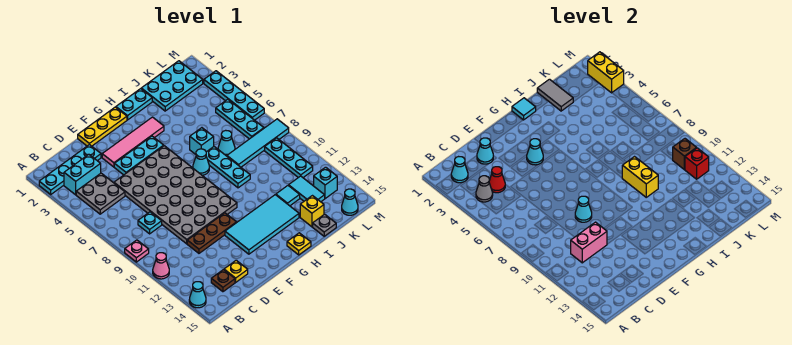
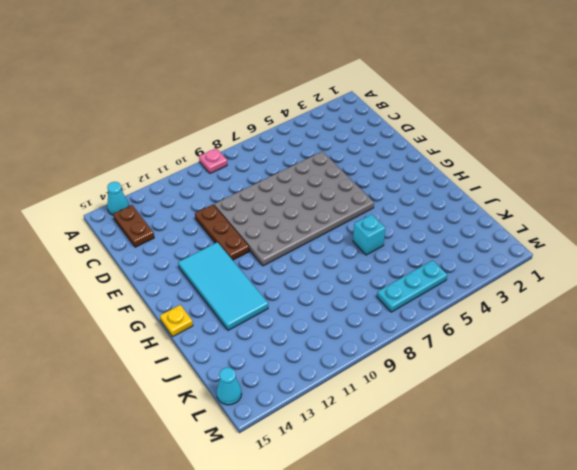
brown plate B14:C14 level 1 -> brown plate C14 level 1
none -> cyan plate A2:D2 level 1
none -> pink cone A11 level 1
none -> cyan brick B3:C3 level 1
none -> grey plate B4:C5 level 1

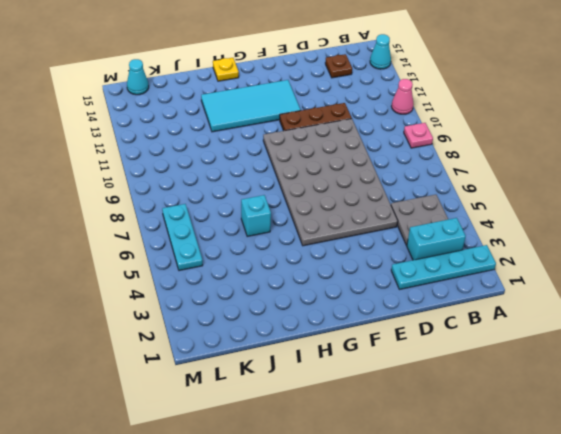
none -> cyan plate C8 level 1
none -> yellow plate D14 level 1
none -> yellow plate E1:G1 level 1
none -> pink tile E3:H3 level 1

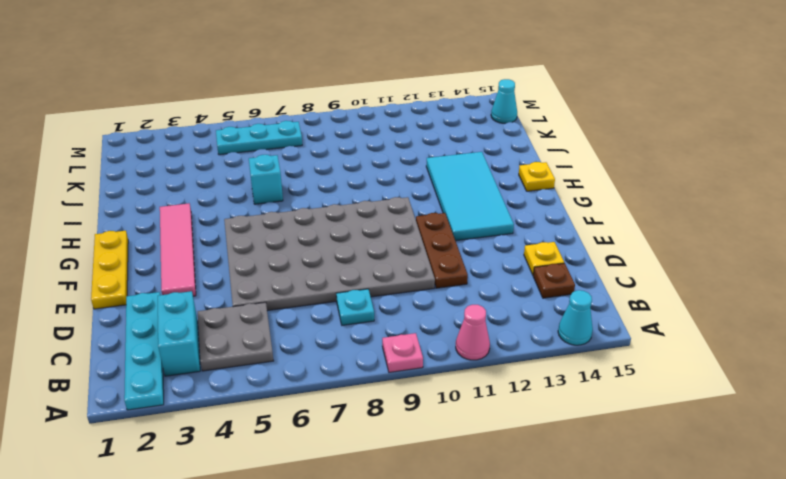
none -> cyan plate E4:G4 level 1
none -> cyan plate H1:I1 level 1
none -> cyan cone H7 level 1
none -> cyan plate I7:I9 level 1

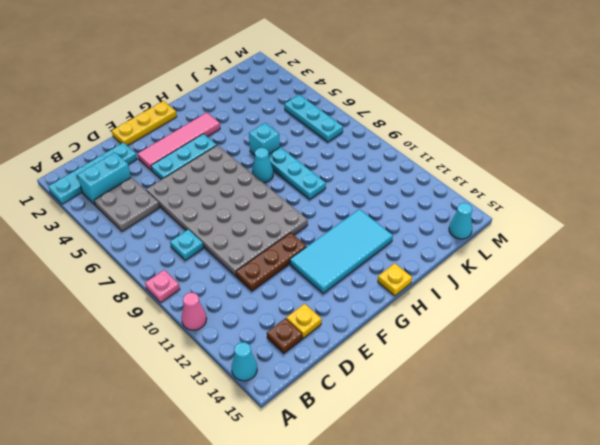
none -> cyan plate H1:I1 level 1
none -> cyan plate J1:L2 level 1
none -> cyan cone J7 level 1
none -> cyan tile J8:M8 level 1

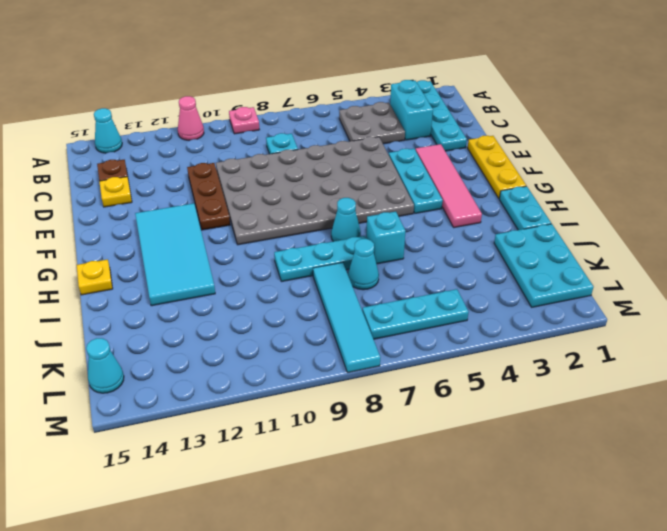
none -> cyan tile J12 level 1
none -> yellow brick J14 level 1
none -> grey plate J15 level 1
none -> cyan tile K12:K13 level 1

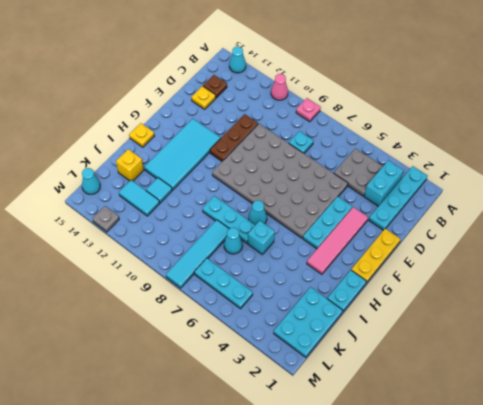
grey plate M13 level 1 -> grey plate J15 level 1
none -> cyan plate L9:L11 level 1
none -> cyan brick L13 level 1
none -> cyan plate M3:M6 level 1
none -> cyan cone B2 level 2

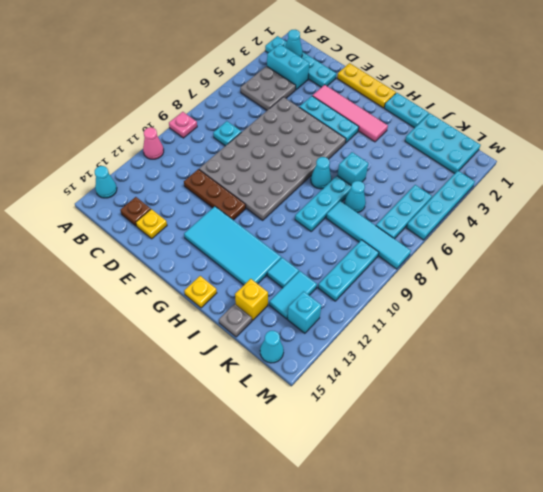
none -> grey cone B4 level 2
none -> red cone C4 level 2
none -> pink brick C11:D11 level 2
none -> cyan cone D2 level 2

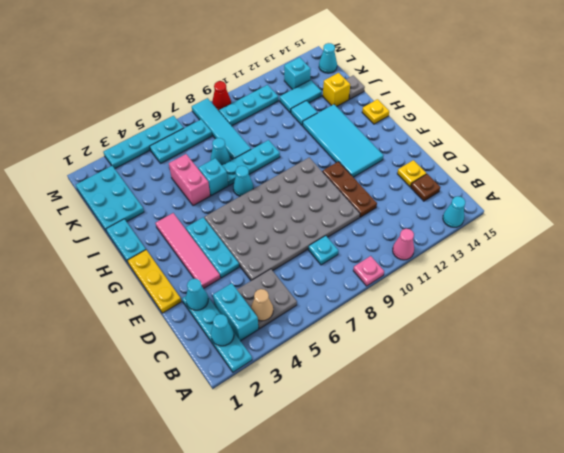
tan cone B4 level 2 -> grey cone B4 level 2
pink brick I5:J5 level 1 -> pink brick C11:D11 level 2
red cone M9 level 1 -> red cone C4 level 2
none -> cyan cone E9 level 2
none -> cyan cone F4 level 2
none -> cyan tile H1 level 2
none -> yellow brick I9:I10 level 2

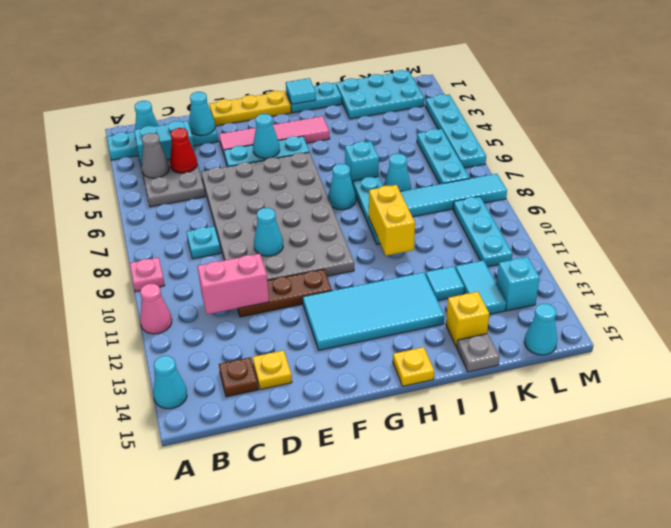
none -> grey tile J1:J2 level 2
none -> brown brick L10 level 2
none -> red brick L11 level 2
none -> yellow brick M2:M3 level 2

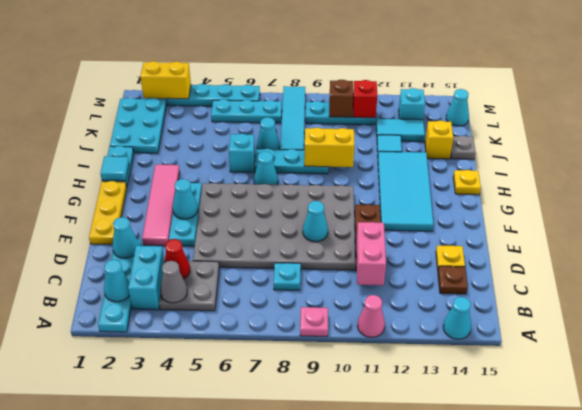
none -> grey tile J1:J2 level 2

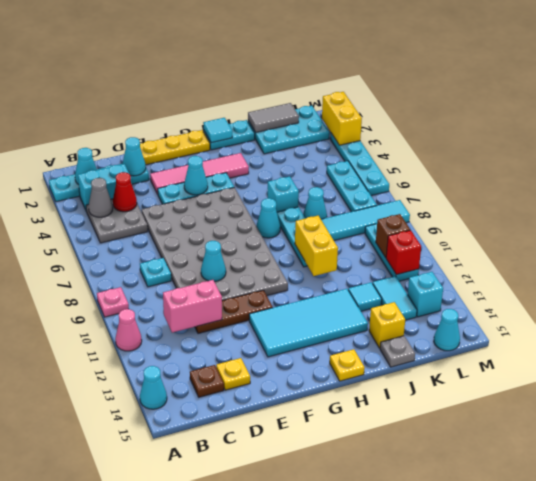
grey tile J1:K1 level 2 -> grey tile J1:J2 level 2

